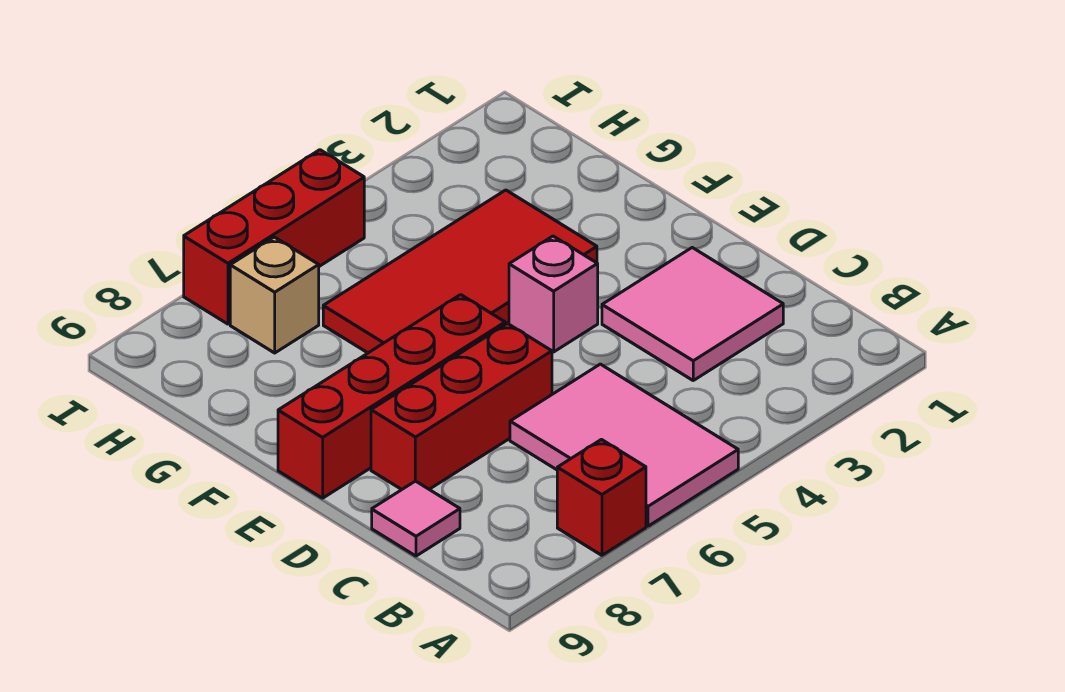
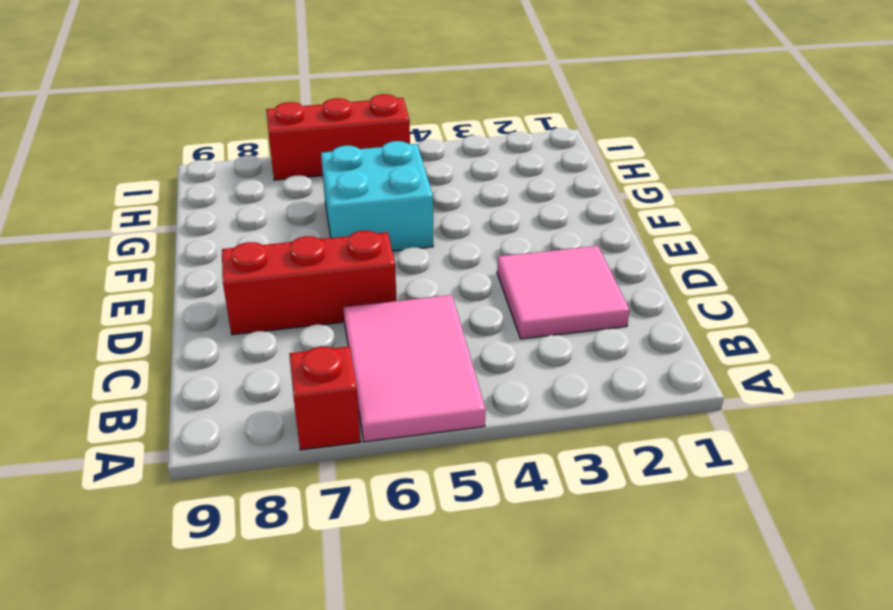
cyan brick F5:G6 level 1 -> red tile F3:G6 level 1
none -> pink tile C9 level 1
none -> pink brick E4 level 1

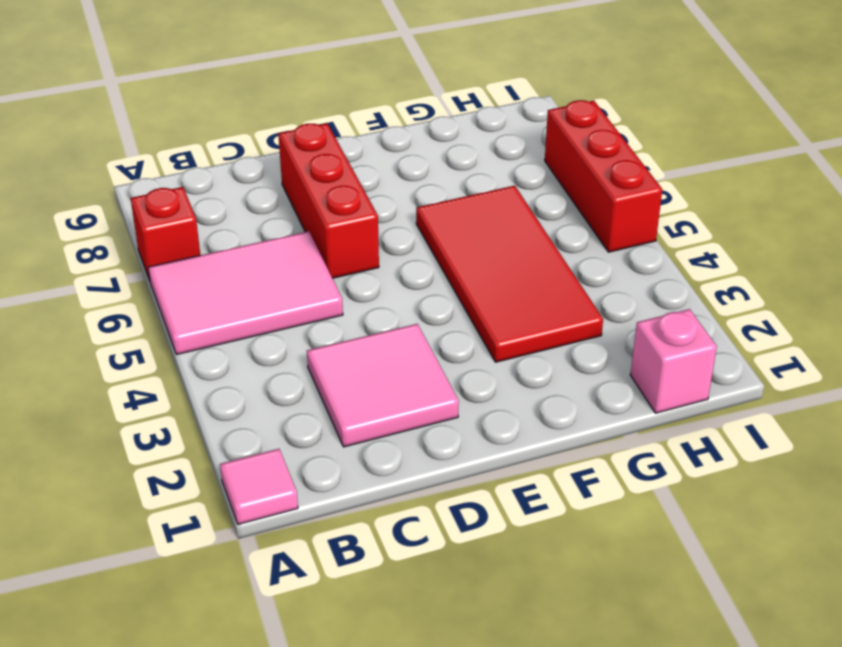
pink tile A1 level 1 -> pink tile C9 level 1
pink brick H1 level 1 -> pink brick E4 level 1
none -> red brick E6:E9 level 1
none -> tan brick H7 level 1

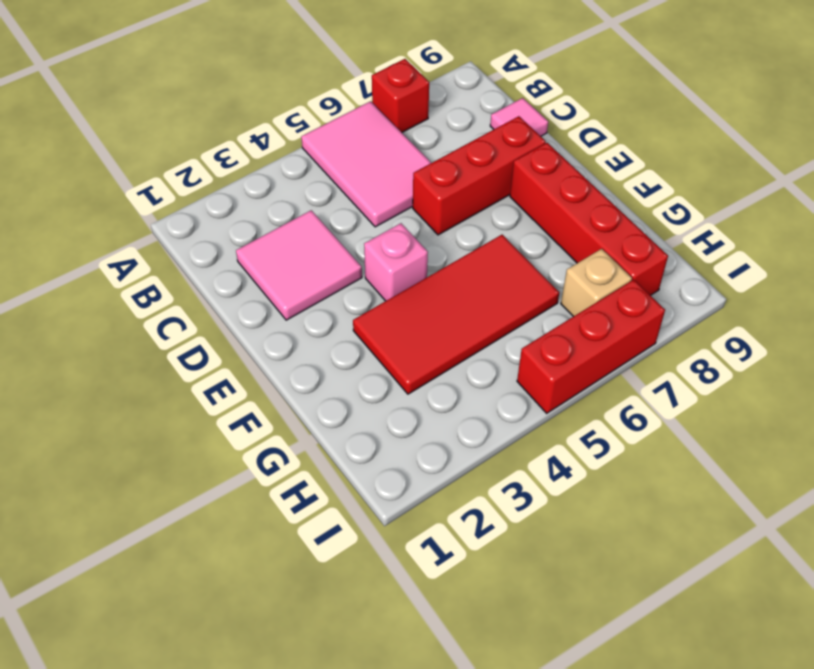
red brick E8:H8 level 1 -> red brick E6:E9 level 1

